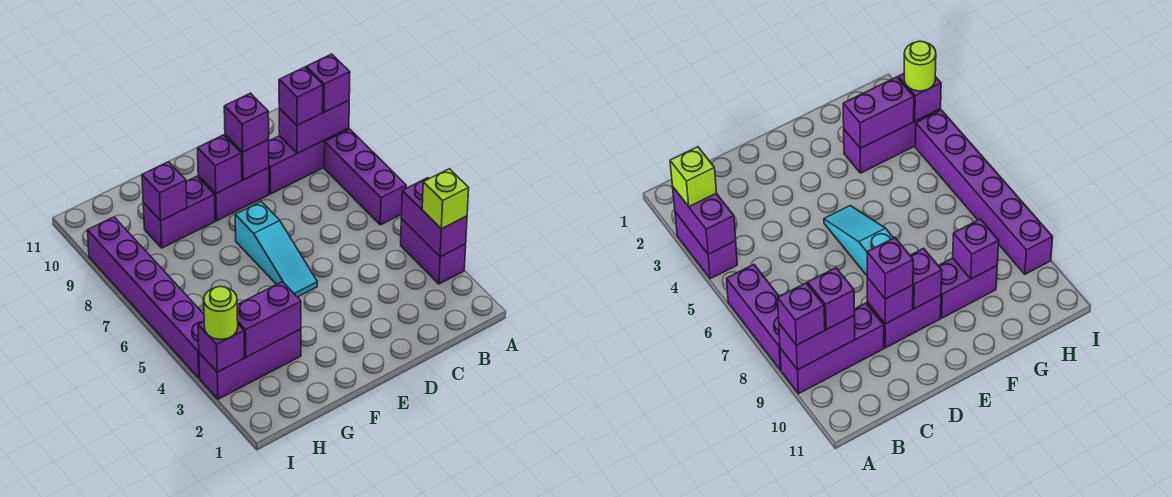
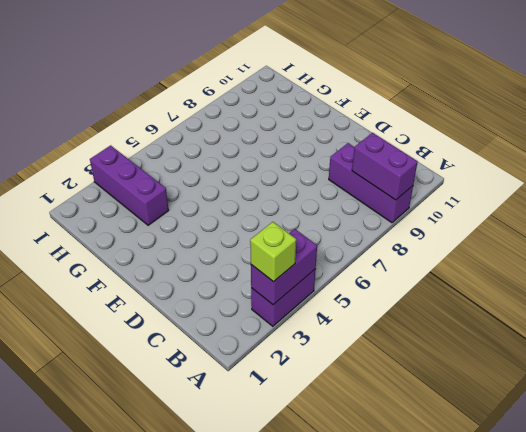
none -> purple brick A6:A8 level 1
none -> purple brick D9:E9 level 1
none -> cyan slope E5:E7 level 1 top 7

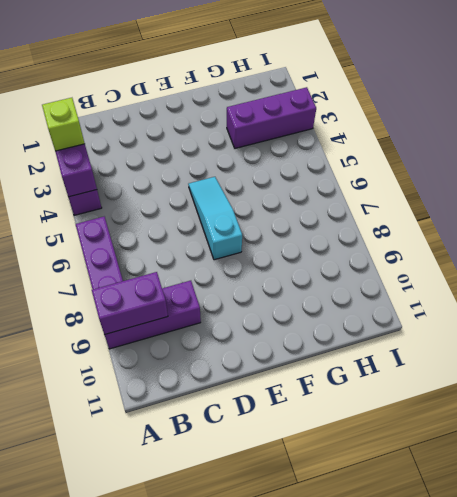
none -> purple brick D9:E9 level 1
none -> purple brick F9:G9 level 1
none -> purple brick I4:I9 level 1

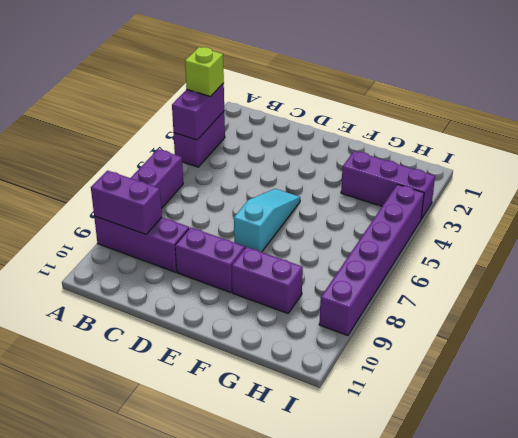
none -> purple brick D9 level 2
none -> purple brick E9 level 2
none -> purple brick G3:H3 level 2

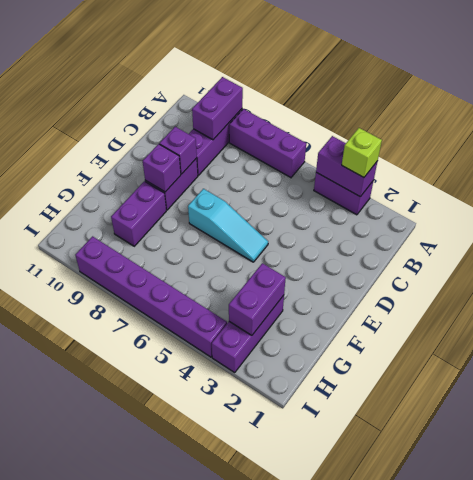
none -> purple brick G9 level 2
none -> purple brick I3 level 2
none -> purple brick A9 level 3

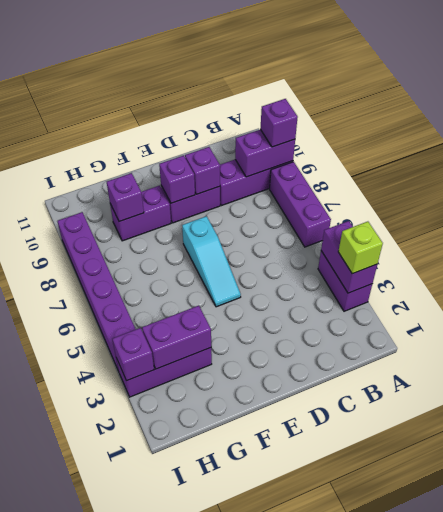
none -> purple brick B9 level 3
none -> purple brick D9 level 3
none -> lime round brick I3 level 3

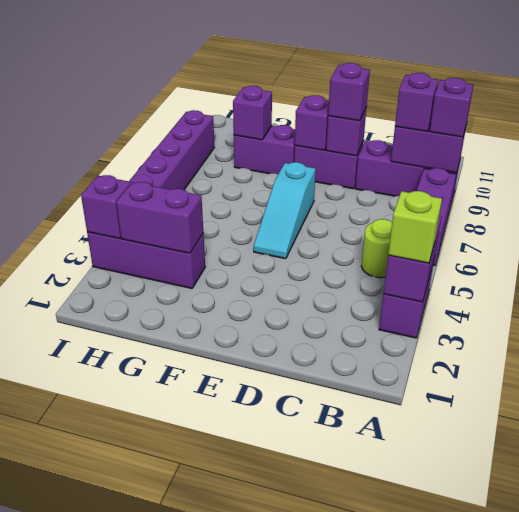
lime round brick B5 level 1 -> lime round brick I3 level 3

